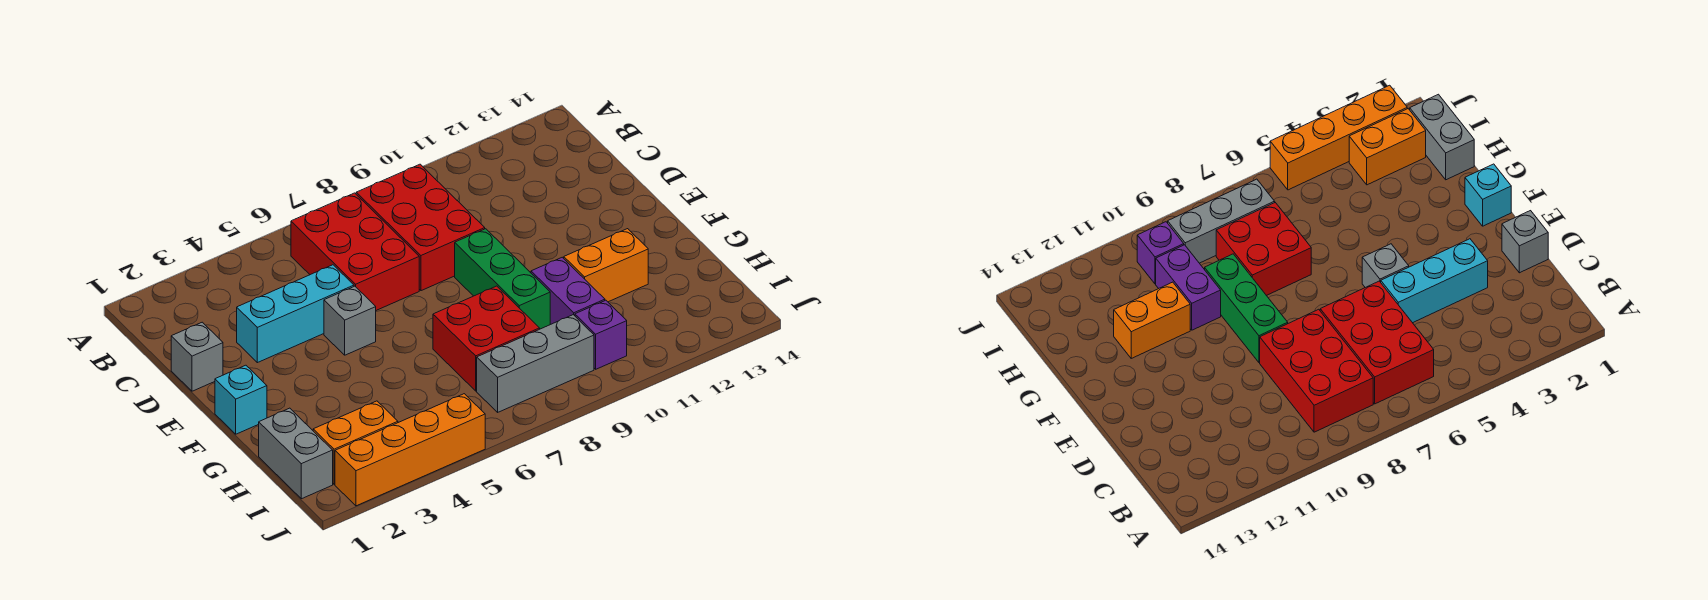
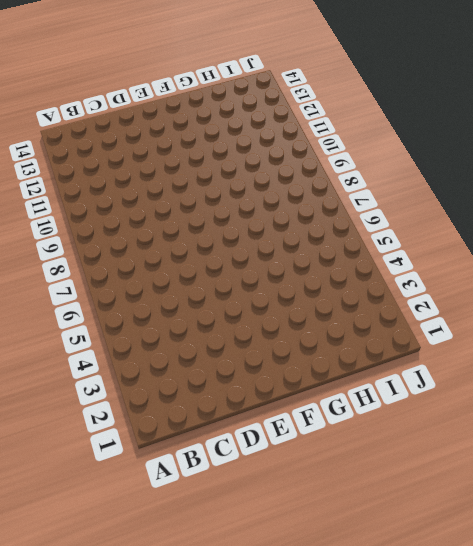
none -> red brick B6:D7 level 1
none -> red brick B8:D9 level 1
none -> grey brick D1 level 1

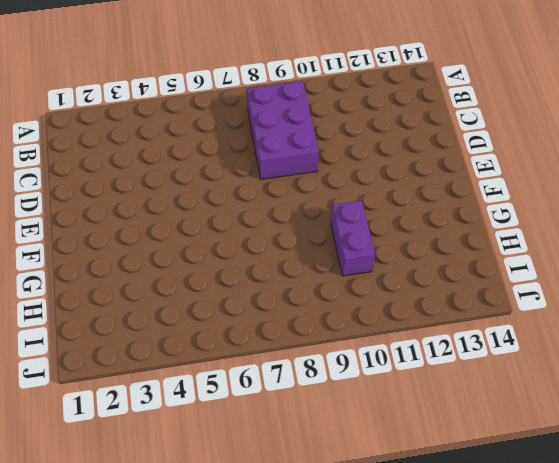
purple brick B8:D9 level 1 -> red brick B8:D9 level 1
none -> red brick B6:D7 level 1
none -> grey brick D1 level 1
none -> cyan brick D3:D5 level 1

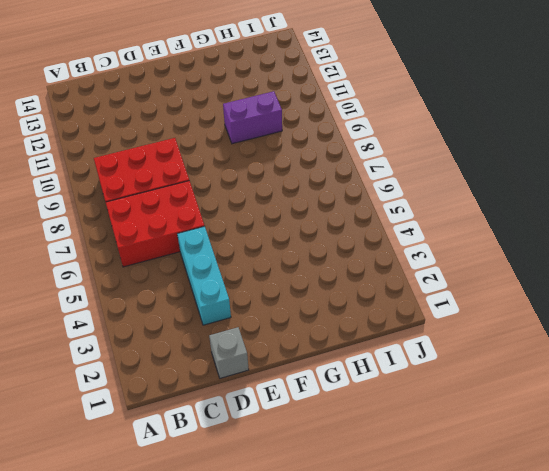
none -> grey brick E5 level 1
none -> green brick E9:G9 level 1
none -> cyan brick F1 level 1

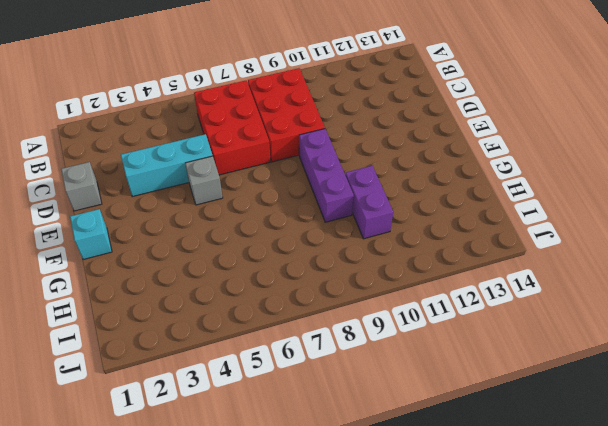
purple brick E9:G9 level 1 -> green brick E9:G9 level 1
none -> red brick G7:H8 level 1
none -> orange brick G11:G12 level 1
none -> grey brick H1:I1 level 1

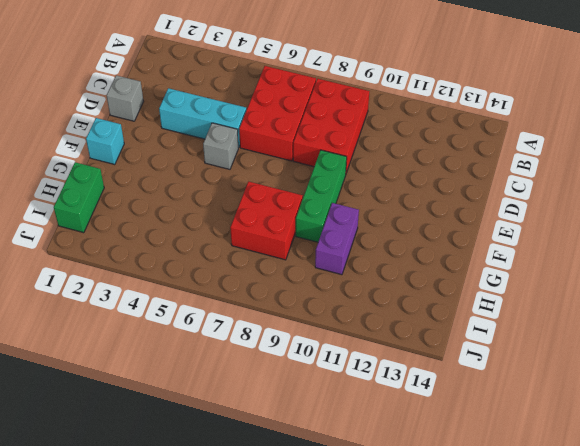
green brick H1:I1 level 1 -> grey brick H1:I1 level 1
none -> orange brick G11:G12 level 1
none -> orange brick I2:I3 level 1
none -> grey brick I7:I9 level 1

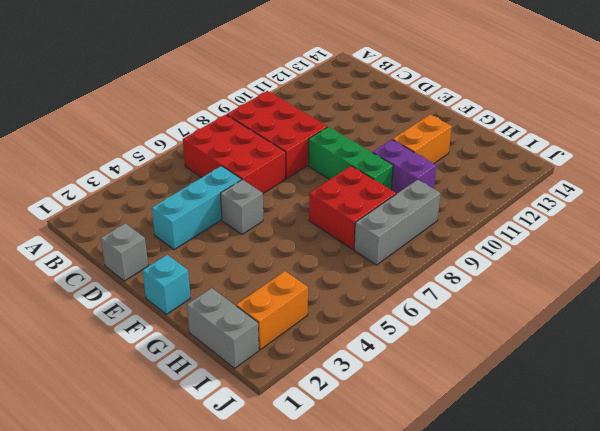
none -> purple brick I10 level 1
none -> orange brick J2:J5 level 1

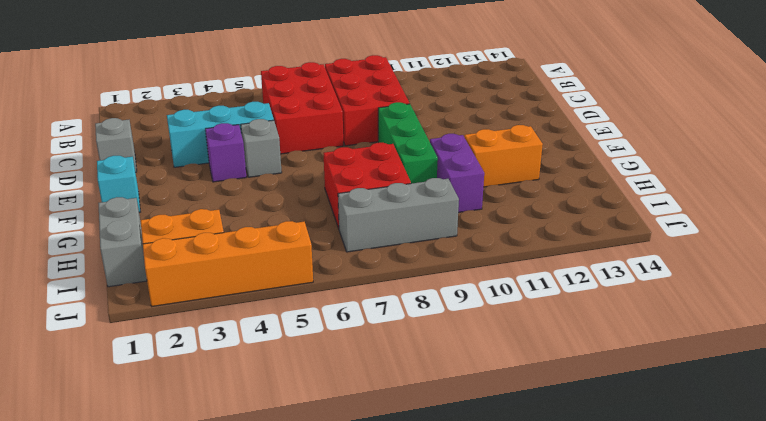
purple brick E4 level 1 -> purple brick I10 level 1

